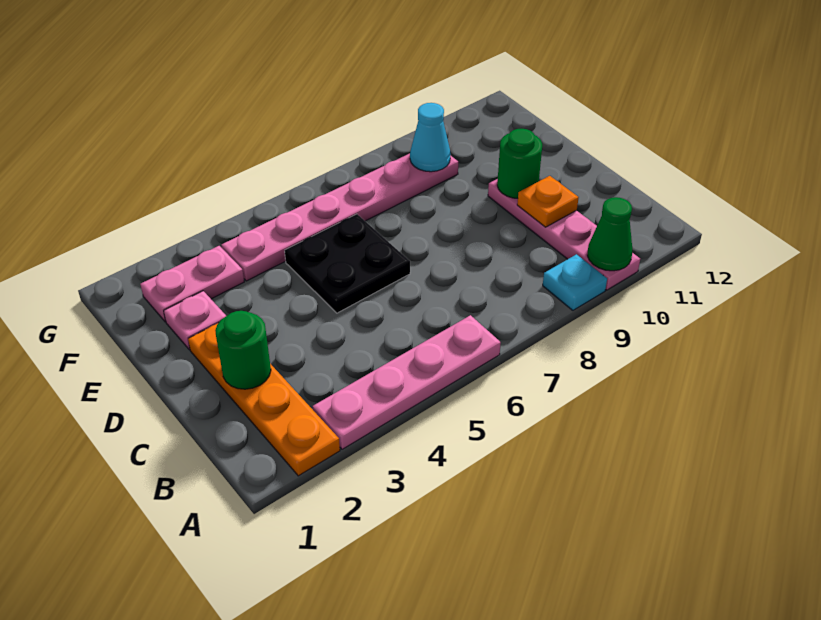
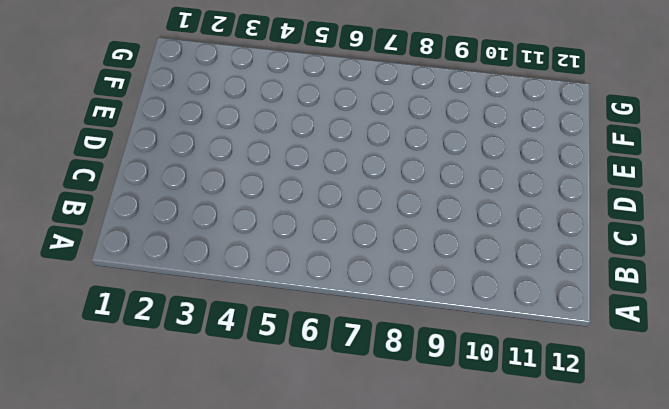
none -> orange plate A2:D2 level 1
none -> pink plate A3:A6 level 1
none -> cyan plate A9 level 1

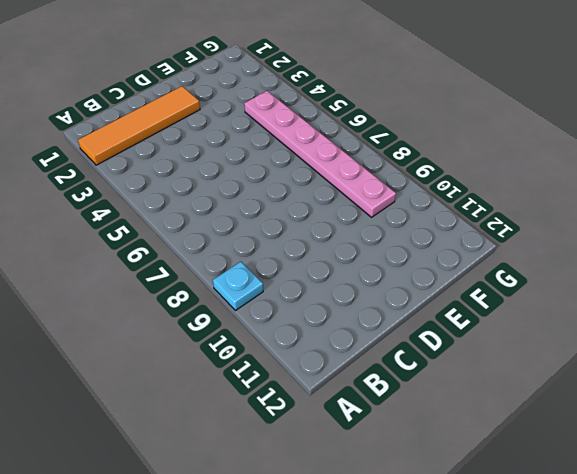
orange tile A2:D2 level 1 -> orange plate A2:D2 level 1
none -> pink plate A3:A6 level 1
none -> pink plate A10:D10 level 1
none -> black plate D5:E6 level 1

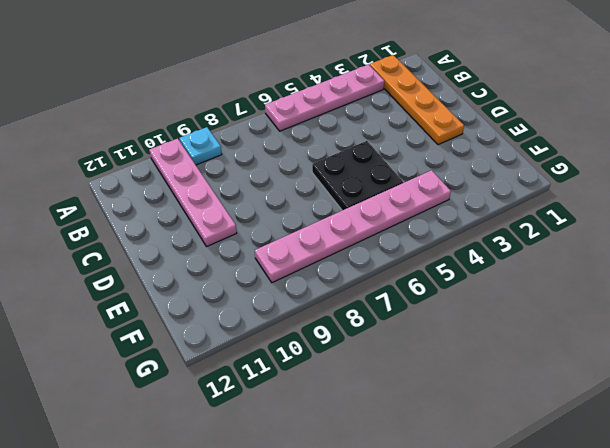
none -> pink plate E2 level 1
none -> pink plate F2:F3 level 1
none -> green cone A10 level 2

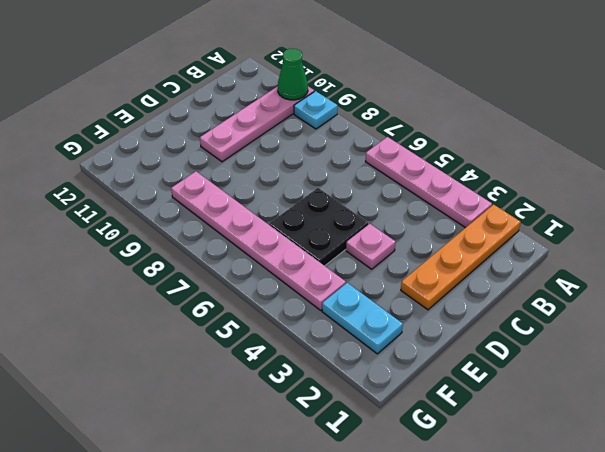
pink plate D4 level 1 -> pink plate E2 level 1
cyan plate F2:F3 level 1 -> pink plate F2:F3 level 1
none -> green round brick C2 level 2
none -> orange plate C10 level 2
none -> green round brick D10 level 2

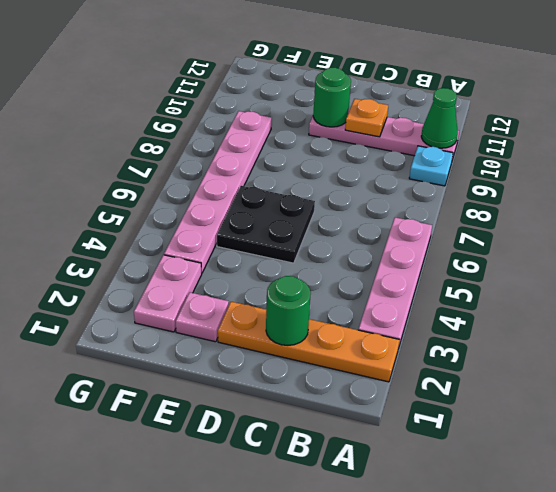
none -> cyan cone F9 level 2

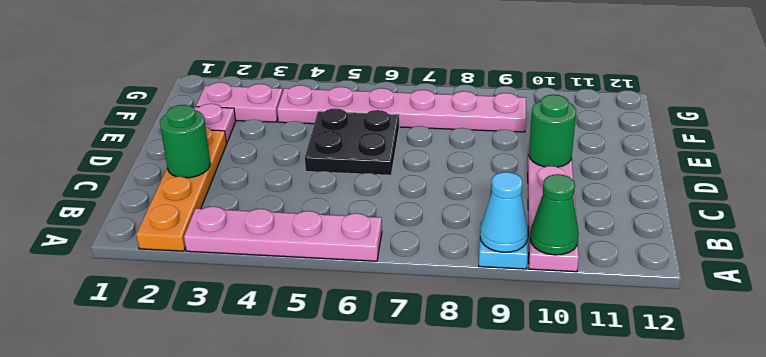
cyan cone A9 level 2 -> cyan cone F9 level 2
none -> orange plate C10 level 2

